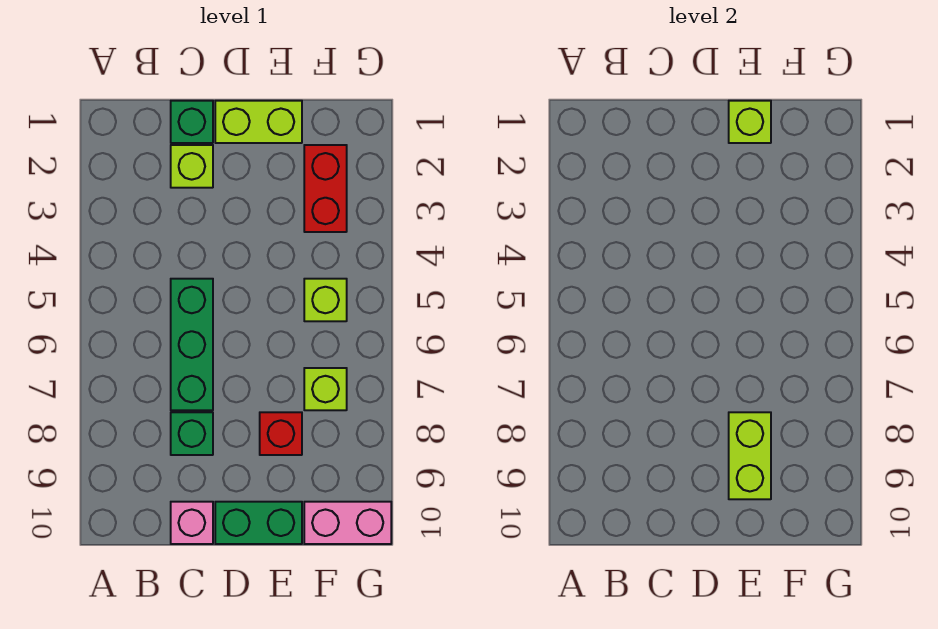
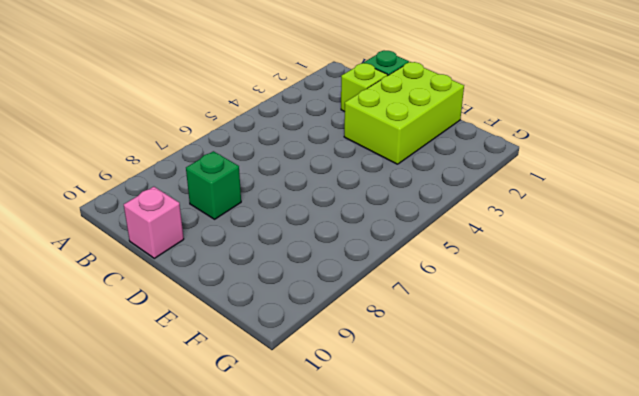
lime brick D1:E3 level 1 -> lime brick D1:E1 level 1
none -> green brick C5:C7 level 1
none -> green brick D10:E10 level 1
none -> red brick E8 level 1

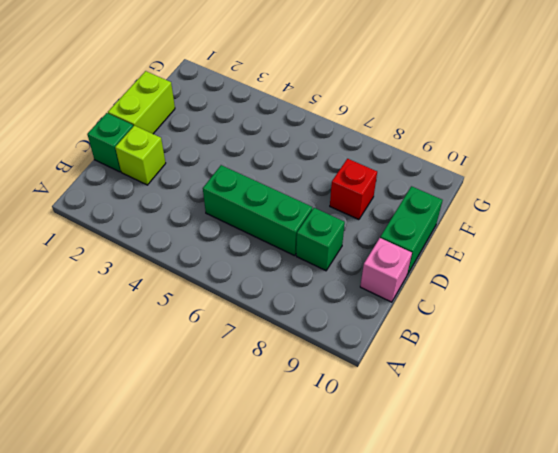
none -> red brick F2:F3 level 1
none -> lime brick F5 level 1
none -> lime brick F7 level 1

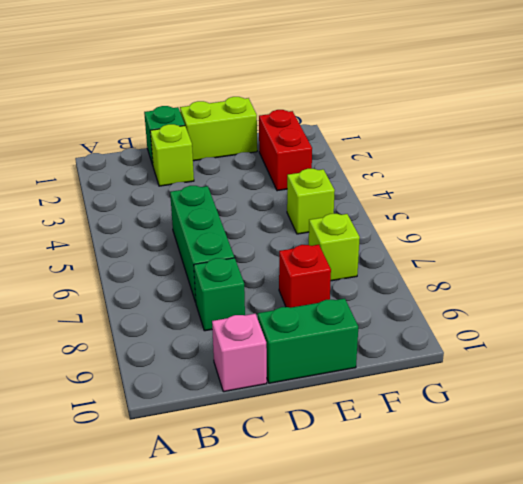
none -> pink brick F10:G10 level 1
none -> lime brick E1 level 2
none -> lime brick E8:E9 level 2

